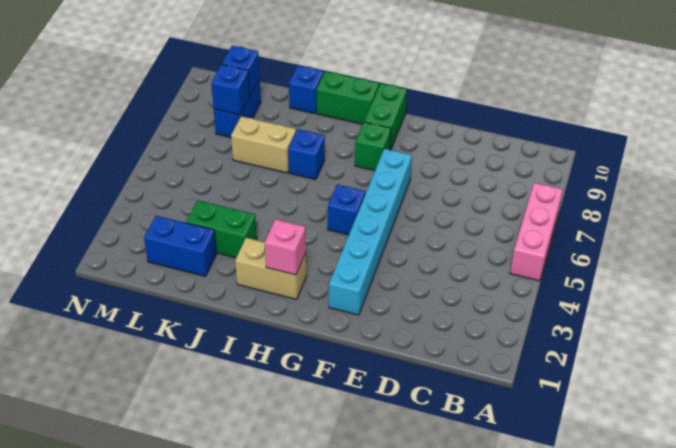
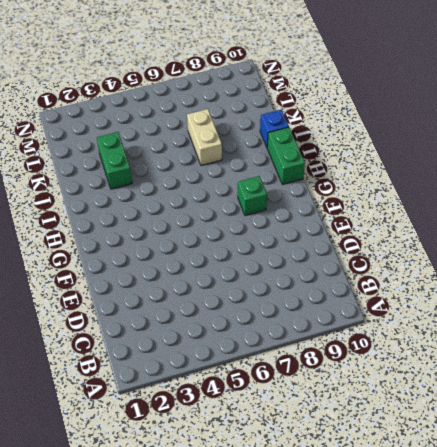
none -> pink brick A5:A7 level 1
none -> cyan brick F2:F7 level 1
none -> blue brick G5 level 1

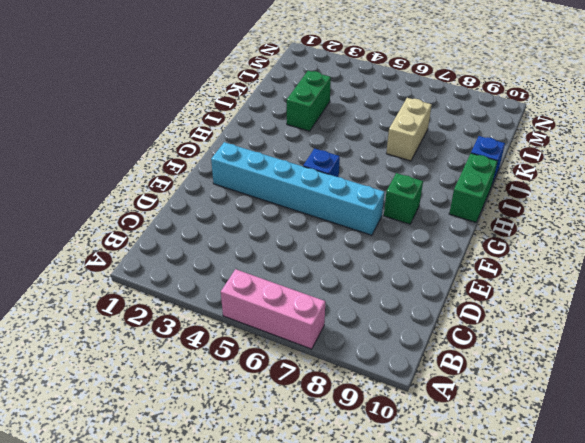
none -> green brick G9:G10 level 1
none -> tan brick H2:I2 level 1
none -> blue brick I7 level 1

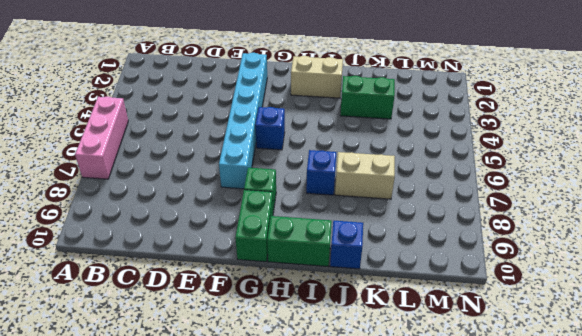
none -> blue brick K2:L2 level 1
none -> blue brick L8:L9 level 1
none -> pink brick H2 level 2

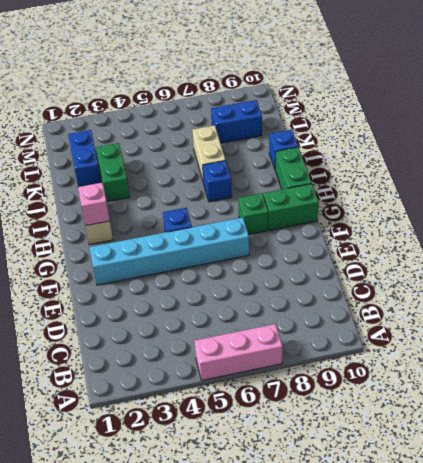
none -> blue brick L8 level 2
none -> blue brick L9 level 2

